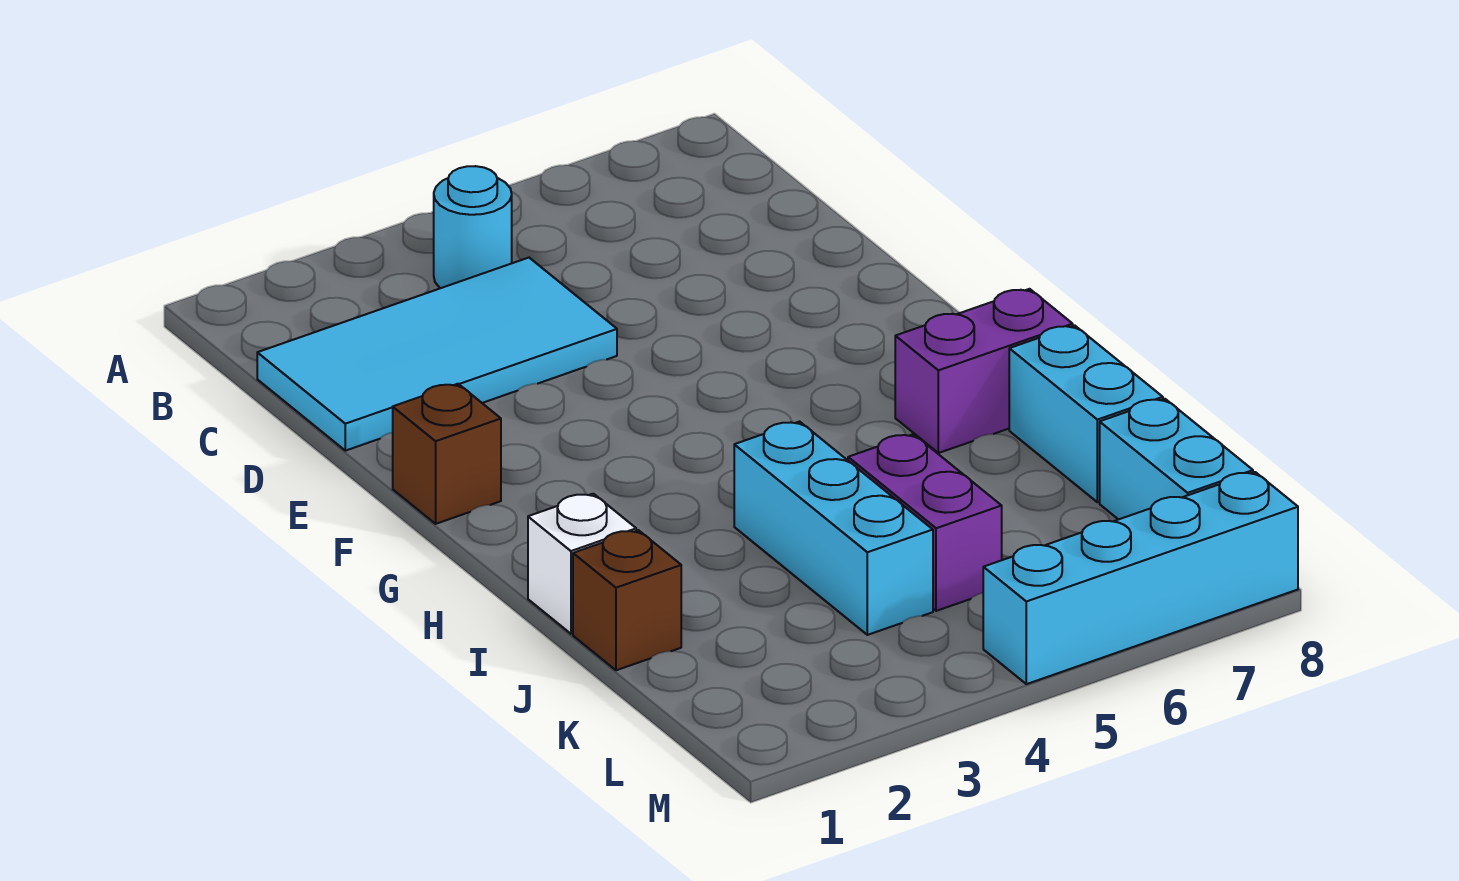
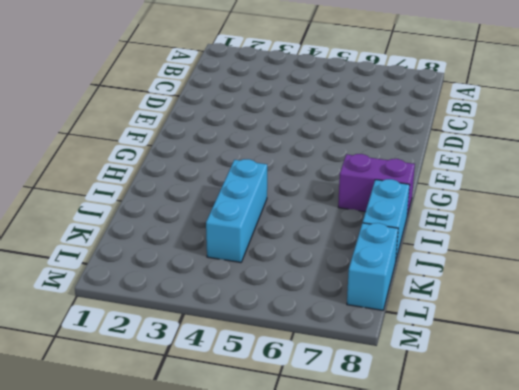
none -> cyan round brick B4 level 1
none -> cyan tile C1:D4 level 1

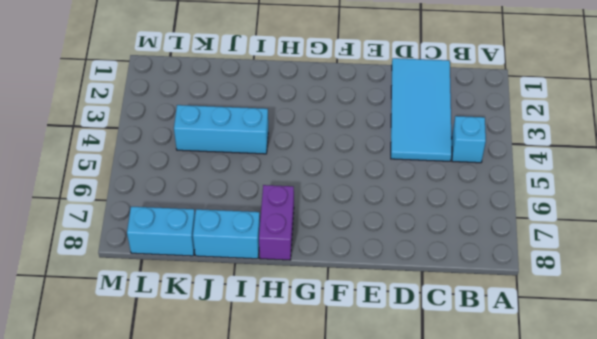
cyan brick B4 level 1 -> cyan round brick B4 level 1
none -> brown brick F1 level 1
none -> white brick I1 level 1

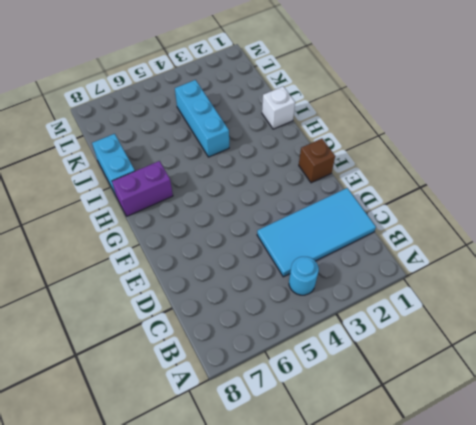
none -> brown brick J1 level 1
none -> purple brick J5:K5 level 1

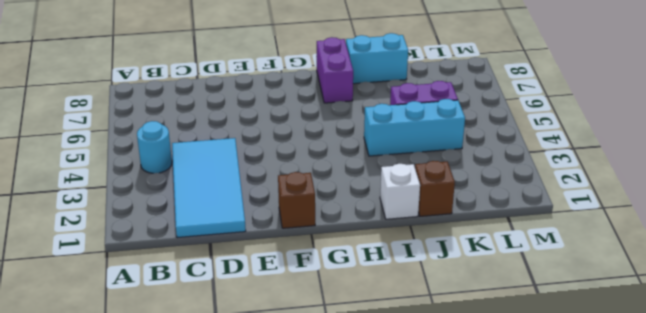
none -> cyan brick K8:L8 level 1
none -> cyan brick M5:M8 level 1

